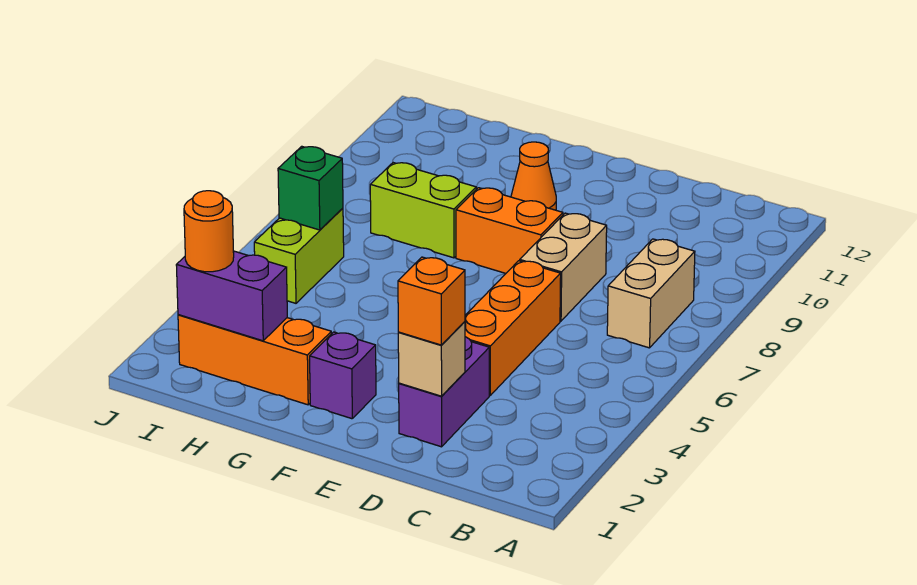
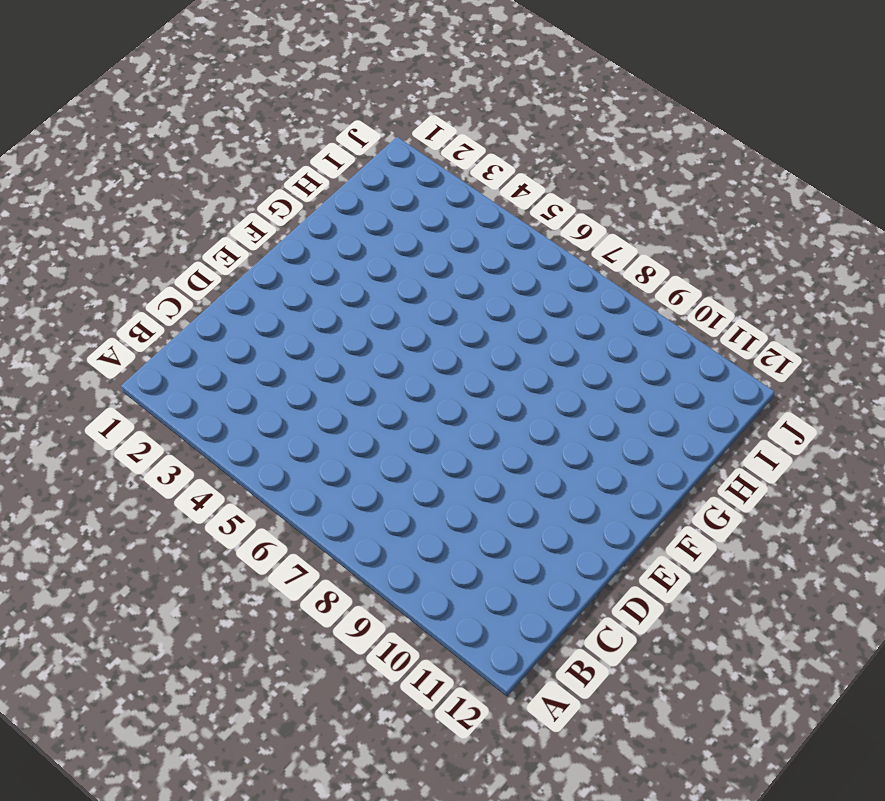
none -> tan brick B7:B8 level 1
none -> purple brick D2:D3 level 1
none -> orange brick D4:D6 level 1

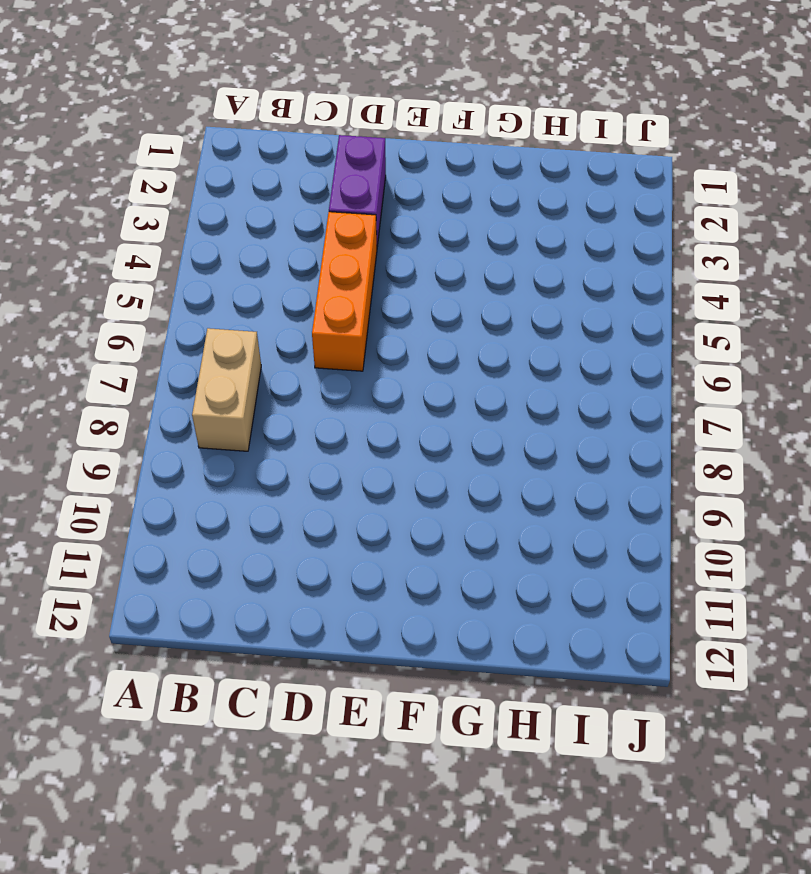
none -> tan brick D7:D8 level 1
none -> orange brick E8:F8 level 1
none -> purple brick F2 level 1

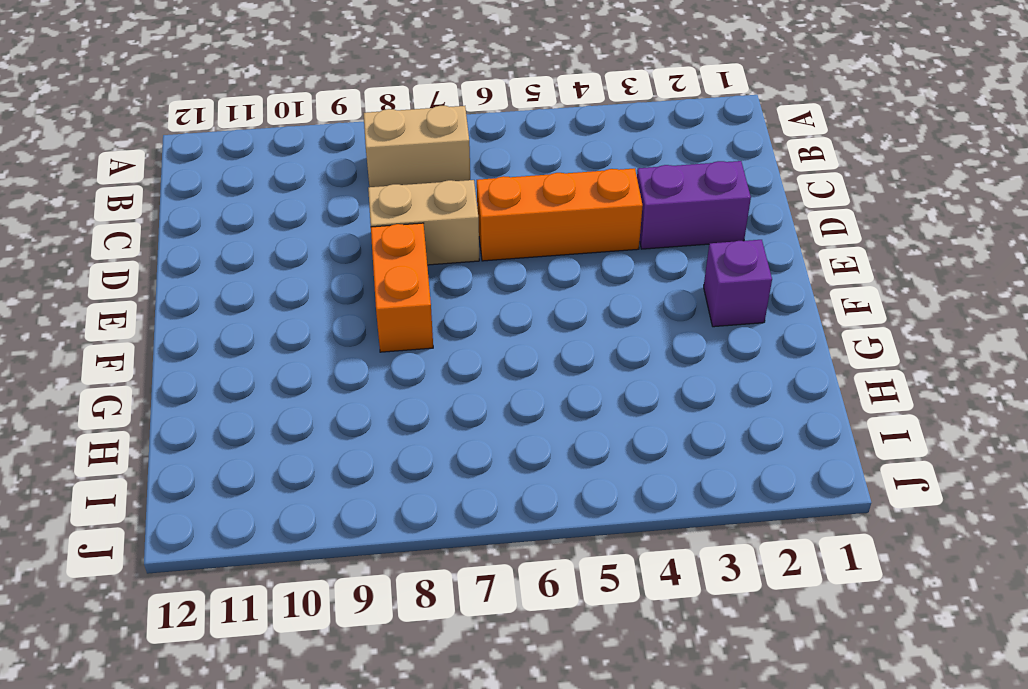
none -> orange cone F10 level 1
none -> orange brick G2:I2 level 1
none -> lime brick G8:H8 level 1

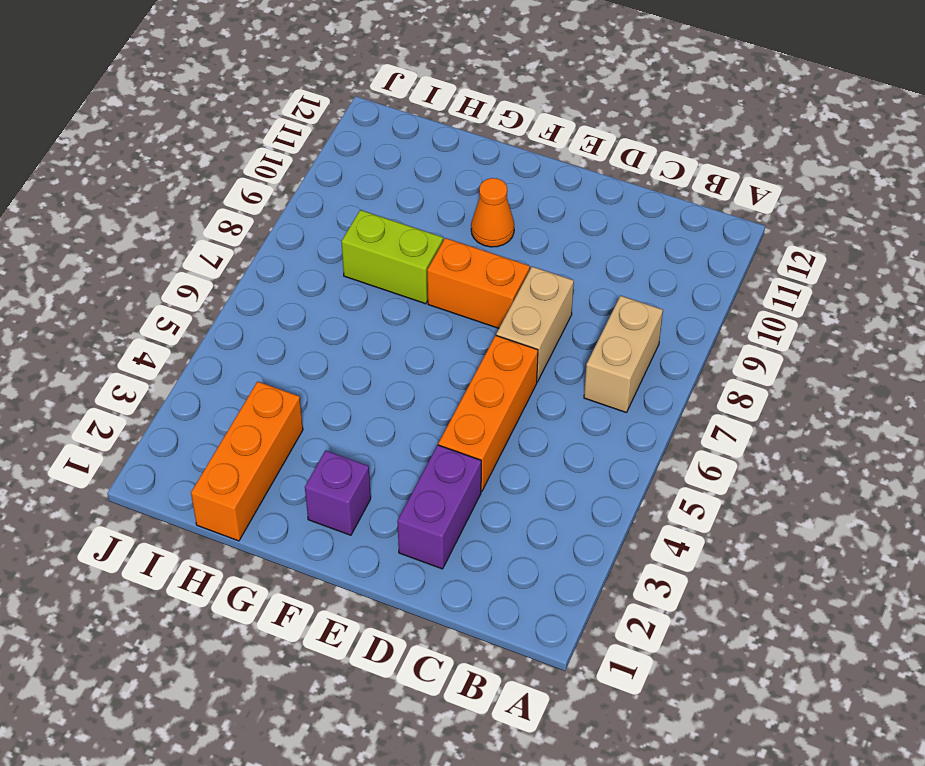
orange brick H1:H3 level 1 -> orange brick G2:I2 level 1
none -> lime brick I5:I6 level 1
none -> tan brick D2 level 2
none -> purple brick H2:I2 level 2

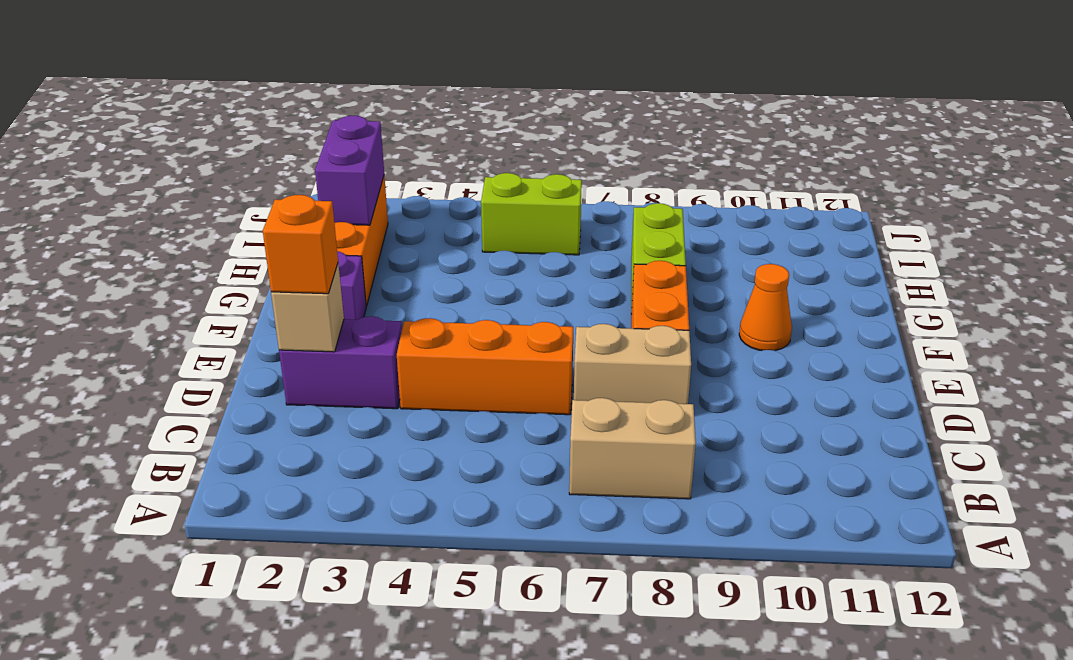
none -> green brick I6 level 2
none -> orange round brick I2 level 3

